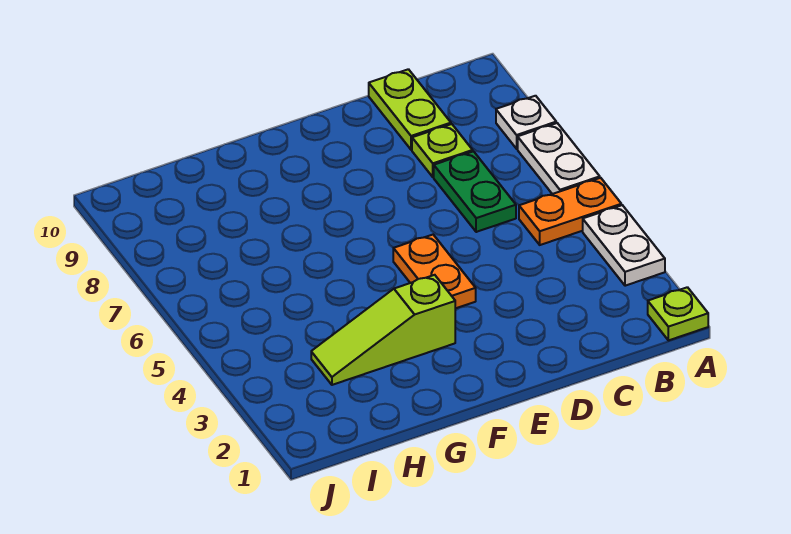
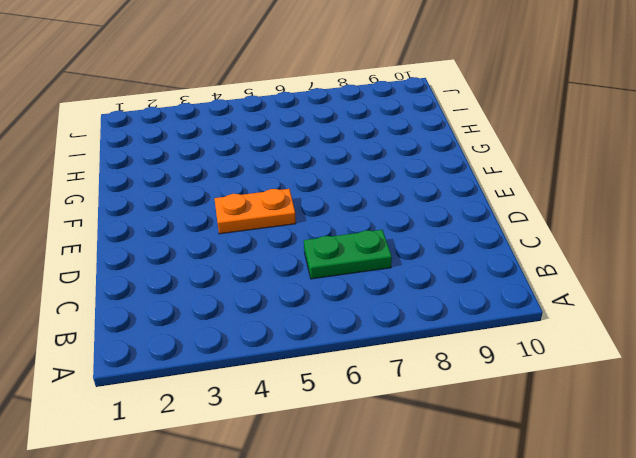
none -> lime plate A1 level 1
none -> white plate A3:A4 level 1

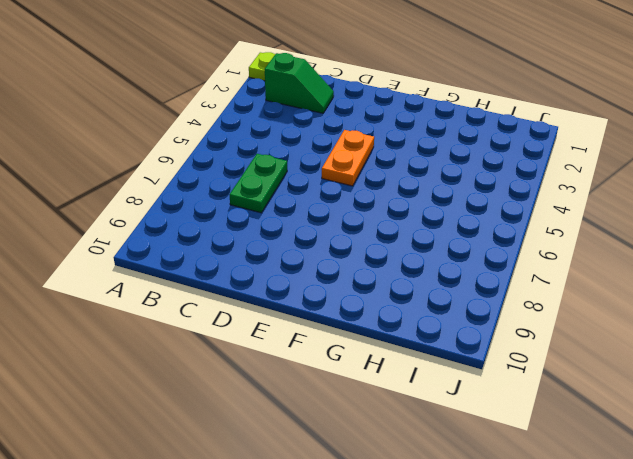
green slope B2:C2 level 1 top B -> none
none -> white plate A3:A4 level 1
none -> orange plate A5:B5 level 1

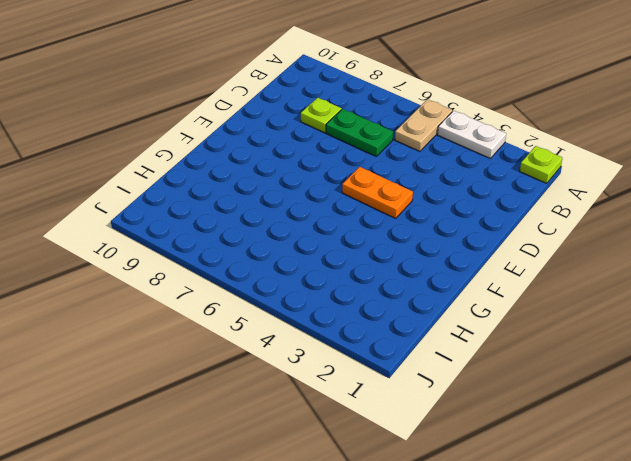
tan plate A5:B5 level 1 -> orange plate A5:B5 level 1
none -> white plate A6:A7 level 1
none -> white plate A8 level 1

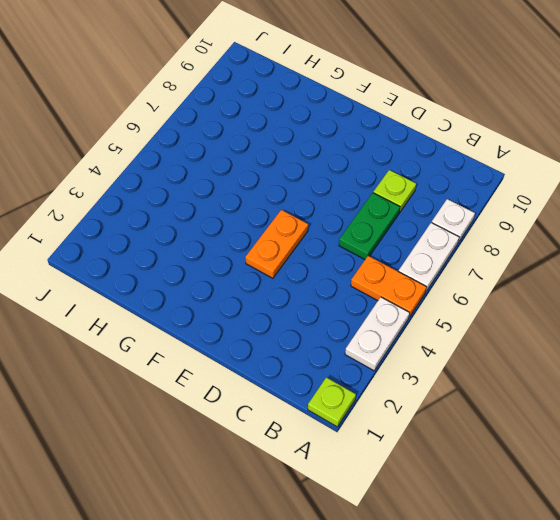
none -> lime plate C9:C10 level 1
none -> lime slope F3:H3 level 1 top F

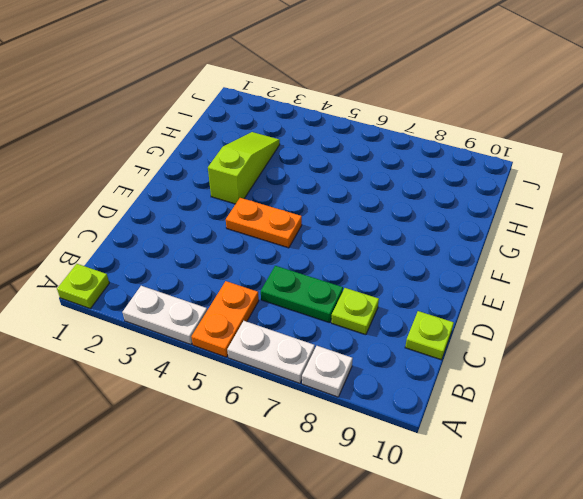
lime plate C10 level 1 -> lime plate C9:C10 level 1

